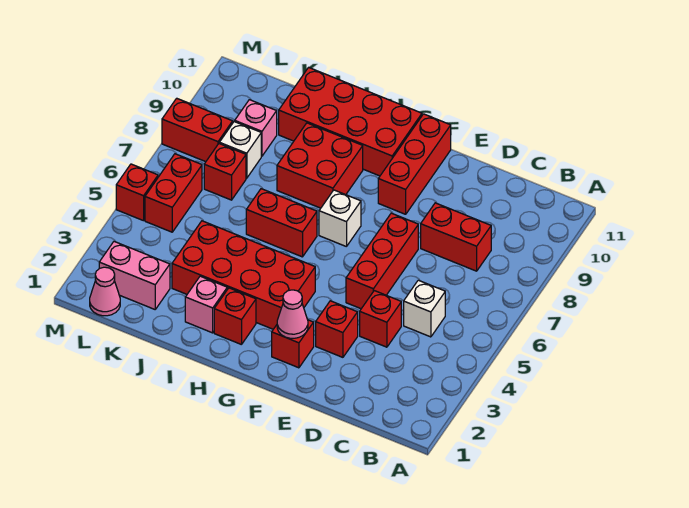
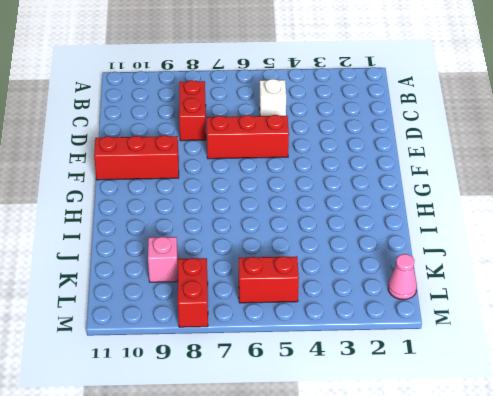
none -> red brick D4 level 1
none -> red brick E3 level 1
none -> red brick F2 level 1

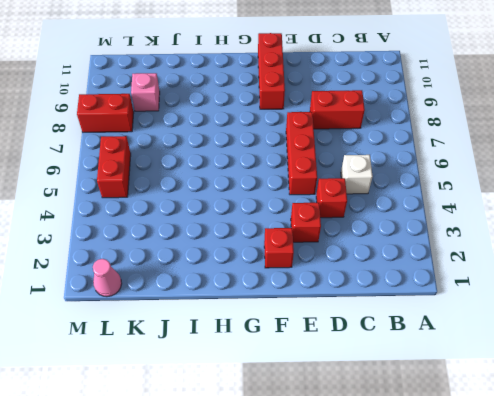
none -> red brick G3:J4 level 1
none -> white brick G7 level 1
none -> red brick G10:J11 level 1

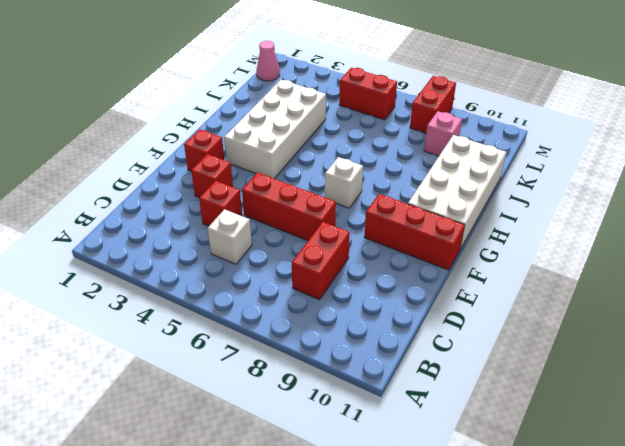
white brick G3:J4 level 1 -> red brick G3:J4 level 1
white brick G10:J11 level 1 -> red brick G10:J11 level 1
none -> red brick H2 level 1
none -> red brick H6:I6 level 1
none -> red brick H8:I9 level 1

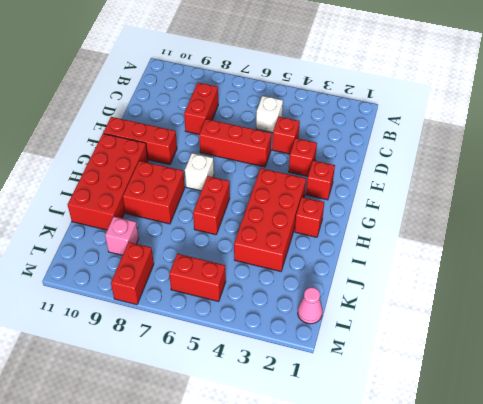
none -> pink brick I2 level 1
none -> pink brick K2:L2 level 1
none -> red brick K7 level 1

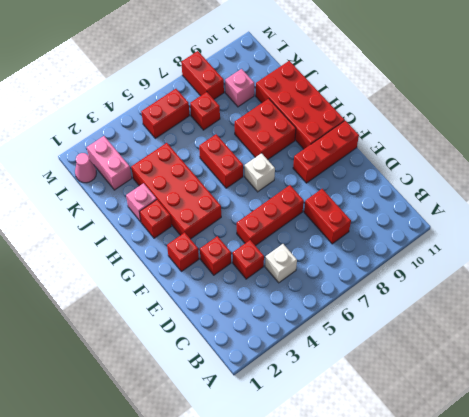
none -> white brick K8 level 1
none -> red brick M5 level 1
none -> pink cone F2 level 2

